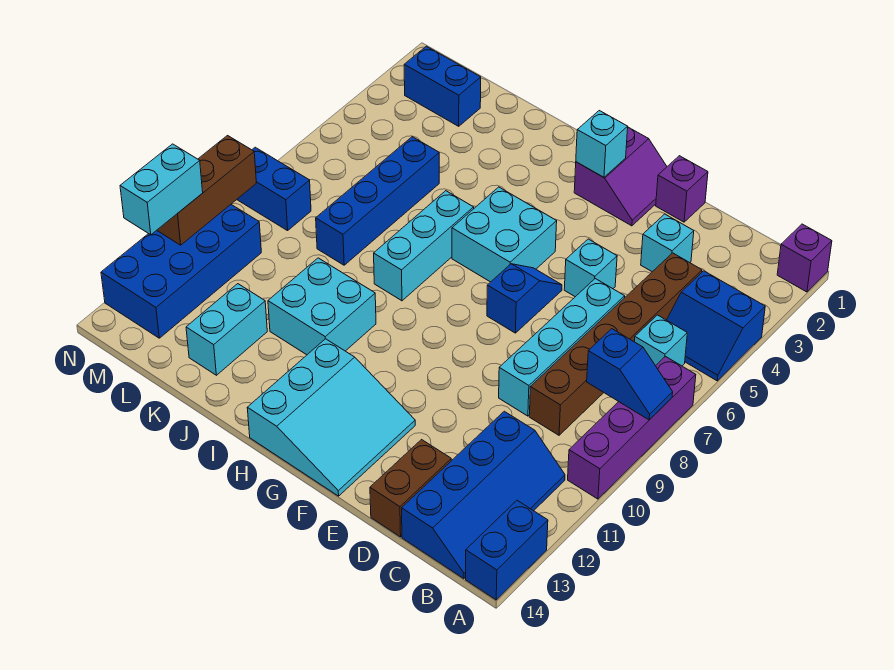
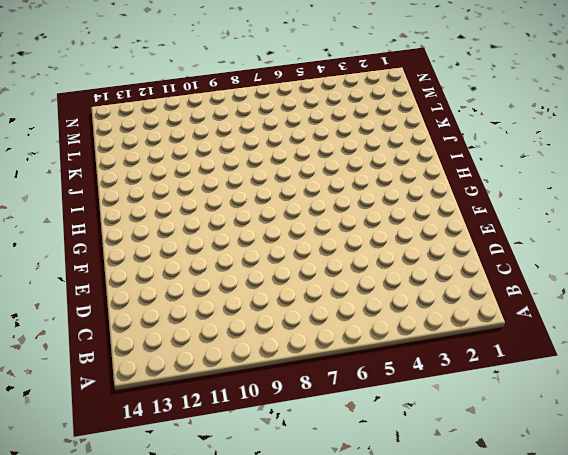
none -> purple brick A1 level 1
none -> blue slope A4:B5 level 1 top 4
none -> purple brick A7:A10 level 1

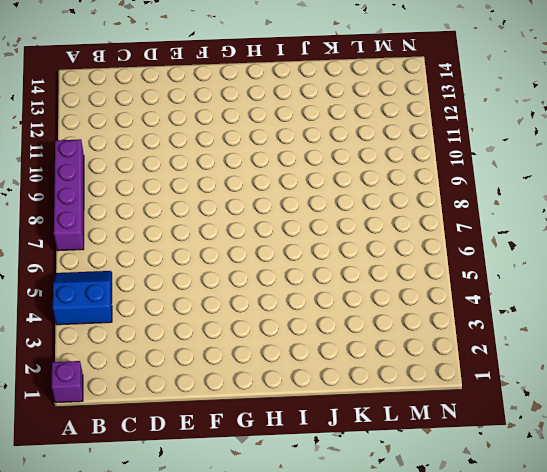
none -> blue brick A13:A14 level 1
none -> cyan brick B6 level 1
none -> blue slope B11:C14 level 1 top C

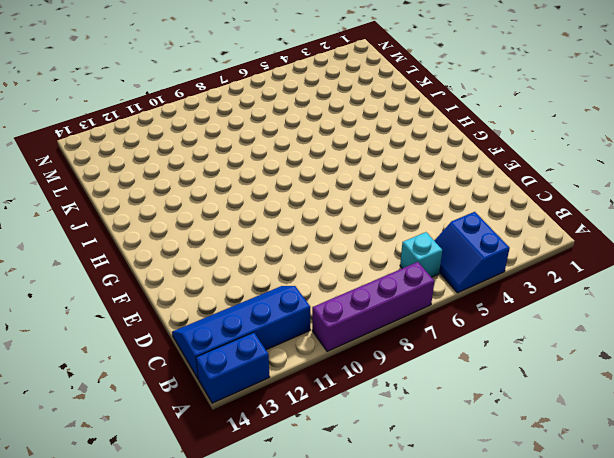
blue slope B11:C14 level 1 top B -> blue slope B11:C14 level 1 top C
none -> purple brick A1 level 1
none -> brown brick C4:C9 level 1
none -> cyan brick D3 level 1

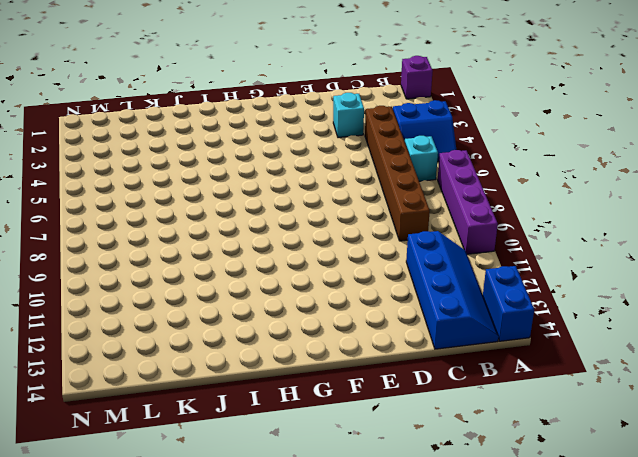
none -> cyan brick D6:D9 level 1
none -> brown brick D13:D14 level 1
none -> purple brick E1 level 1

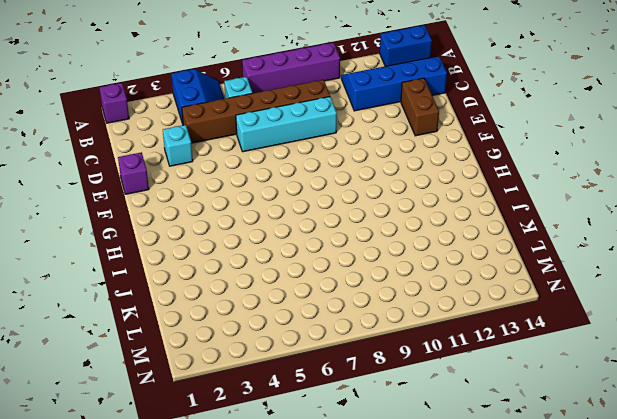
brown brick D13:E13 level 1 -> brown brick D13:D14 level 1
none -> cyan brick E5 level 1
none -> purple slope F1:G2 level 1 top G
none -> blue slope F6:F7 level 1 top 7

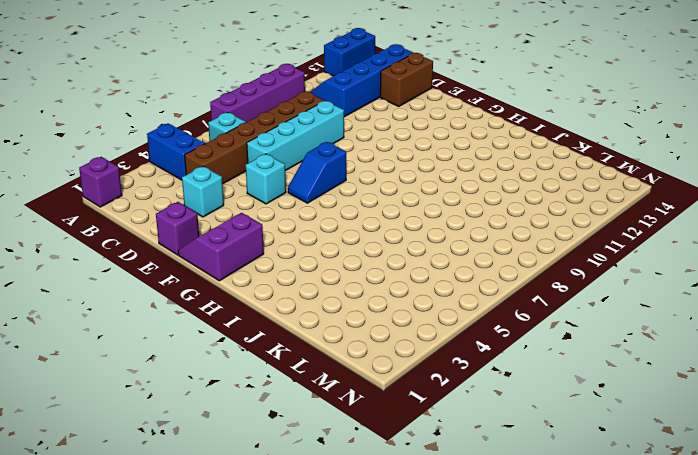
none -> cyan slope F12:H14 level 1 top H
none -> cyan brick G5:H6 level 1
none -> cyan brick I6:I8 level 1

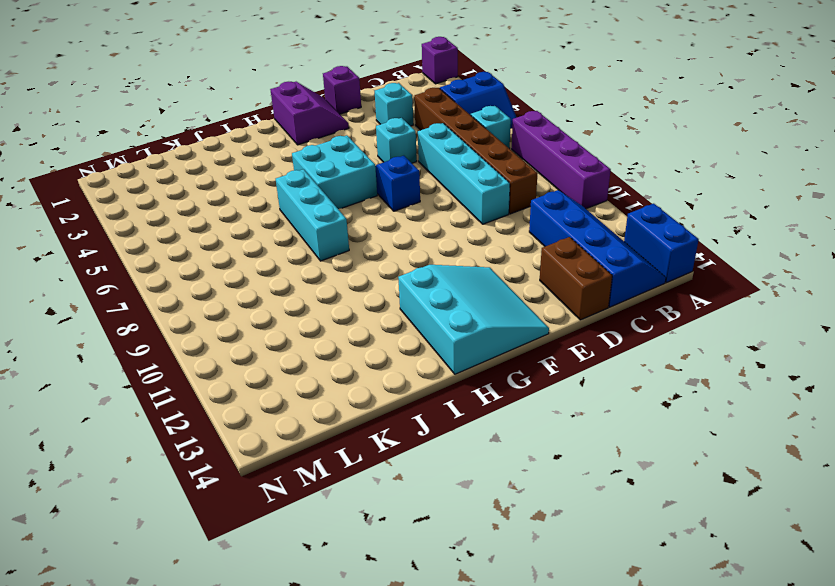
none -> cyan brick I10:J11 level 1
none -> blue brick K5:K8 level 1
none -> cyan brick K12:K13 level 1

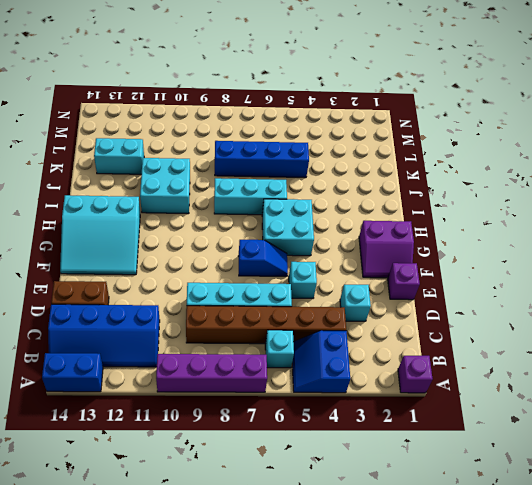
none -> blue brick L2:M2 level 1
none -> blue brick M8:N8 level 1
none -> blue brick M10:N13 level 1

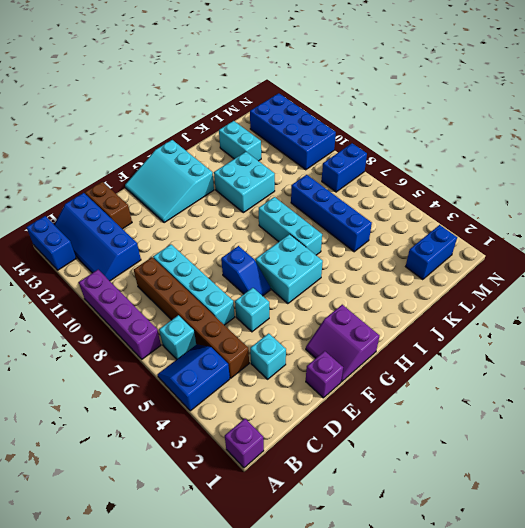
none -> blue slope A8:B8 level 2 top B
none -> cyan brick G2 level 2
none -> brown brick N9:N11 level 2

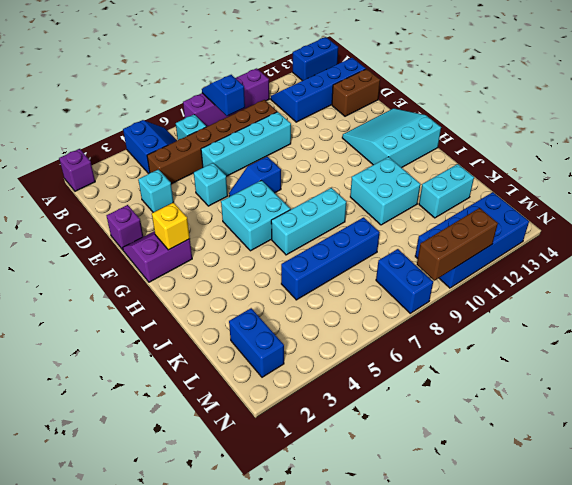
yellow brick G2 level 2 -> cyan brick G2 level 2
none -> cyan brick N11:N12 level 3

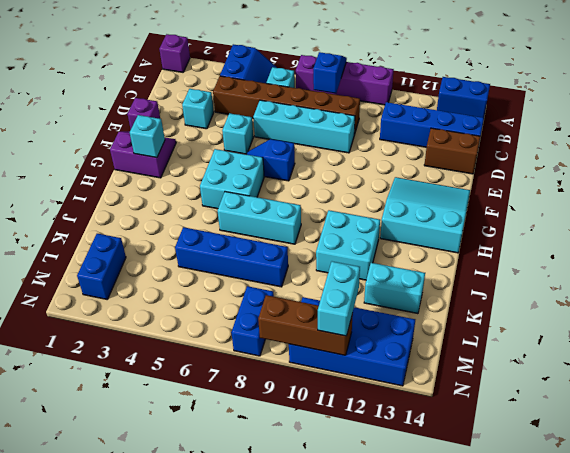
cyan brick M11:N11 level 3 -> cyan brick N11:N12 level 3

